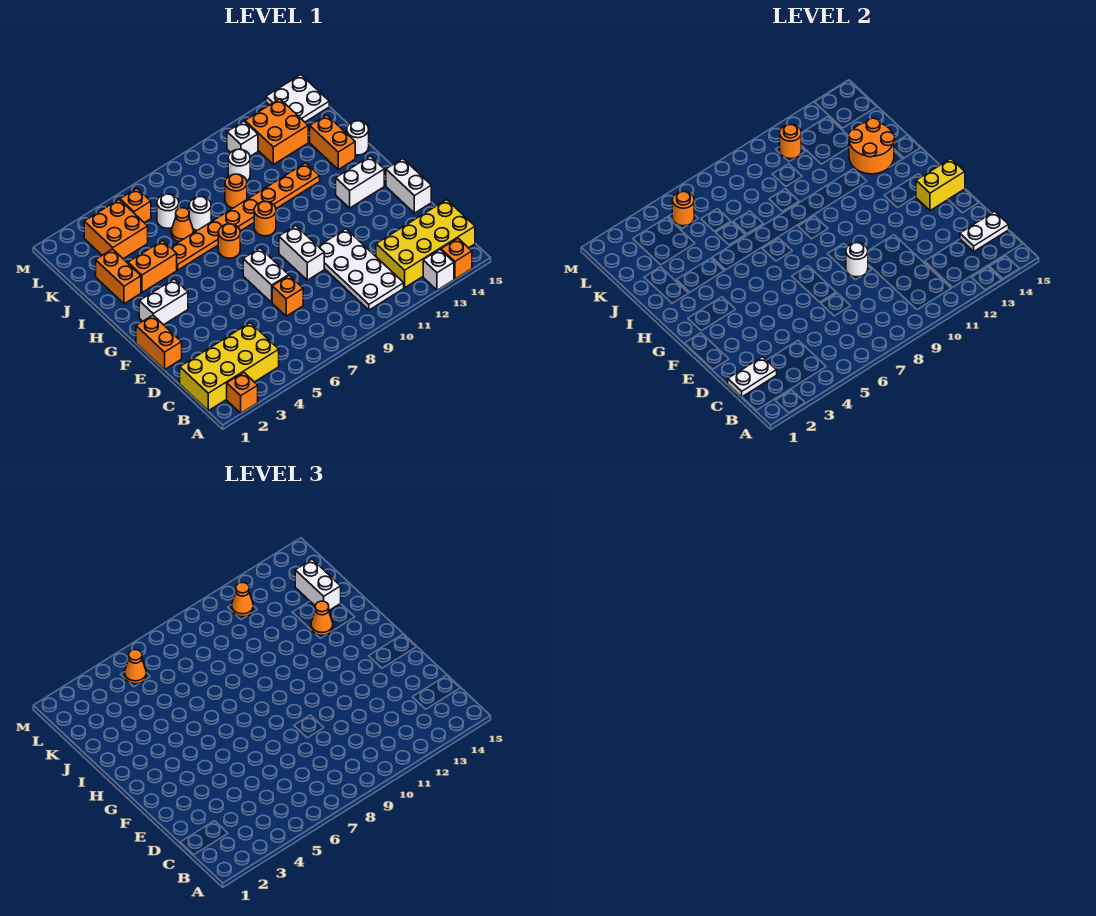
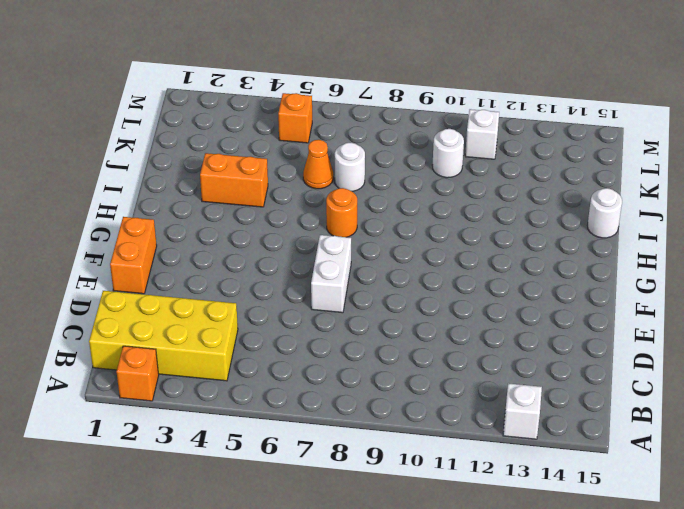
none -> orange brick A14 level 1
none -> white plate B10:E11 level 1
none -> yellow brick B12:C15 level 1
none -> orange brick D7 level 1

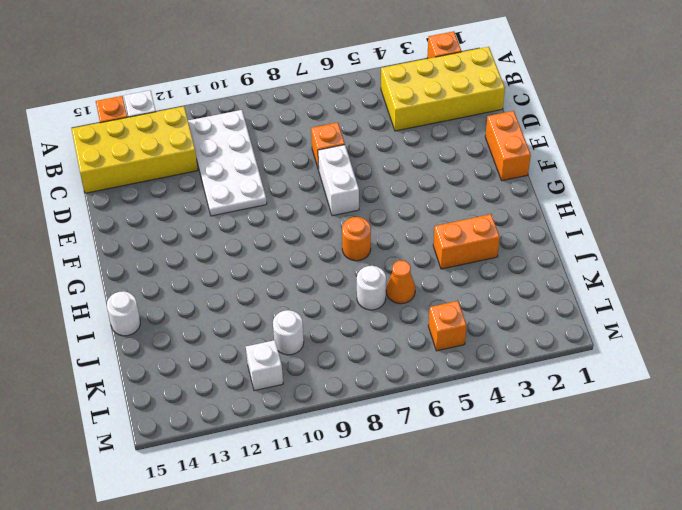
none -> white brick E9:F9 level 1
none -> white brick E15:F15 level 1
none -> white brick G2:G3 level 1
none -> white brick G13:G14 level 1

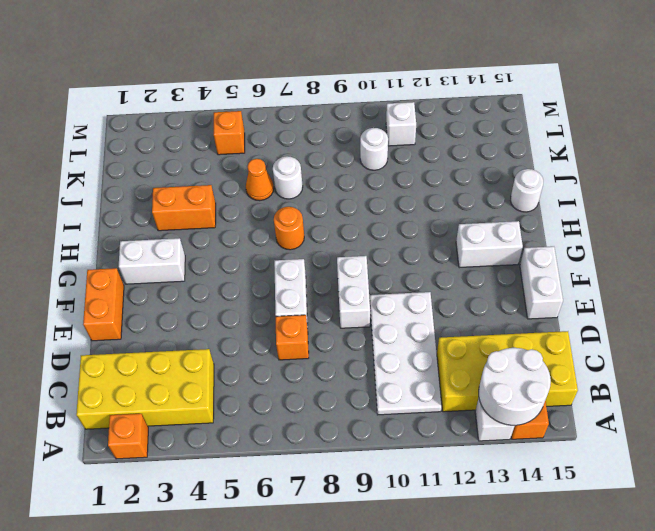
white round brick A13:B14 level 2 -> none
none -> orange round brick H9 level 1
none -> orange brick I2:J2 level 1
none -> orange plate I5:I12 level 1
none -> orange brick I14:J14 level 1

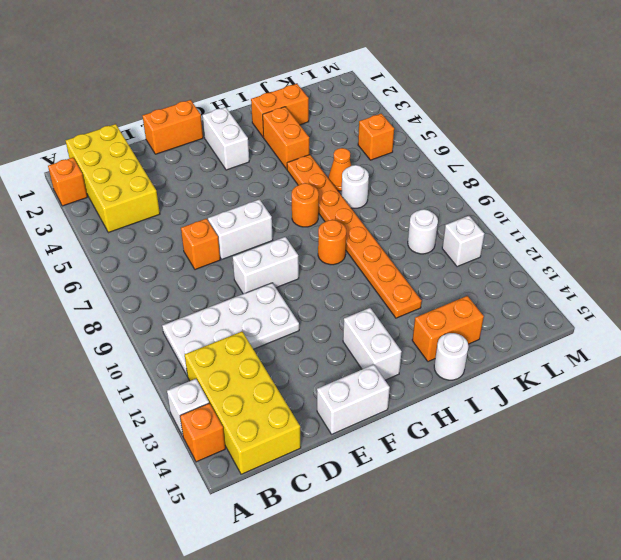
none -> orange round brick J9 level 1
none -> orange brick K3:L4 level 1
none -> white round brick K6 level 1
none -> orange brick K12:L13 level 1

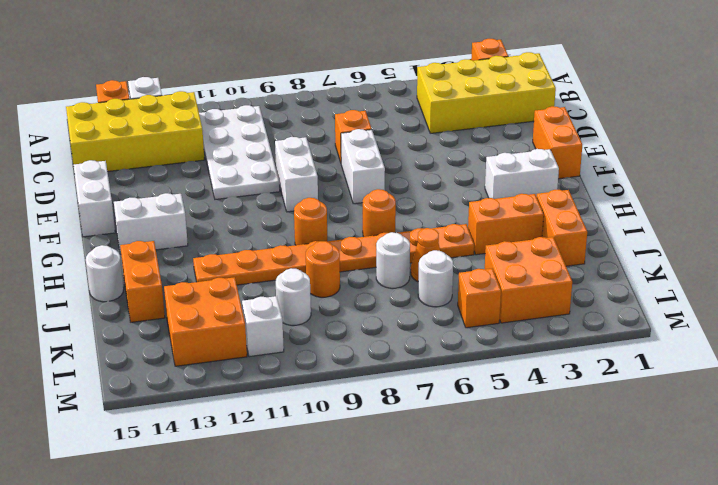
none -> white plate L14:M15 level 1
none -> white plate C1:C2 level 2
none -> white plate C14:C15 level 2
none -> white round brick E9 level 2

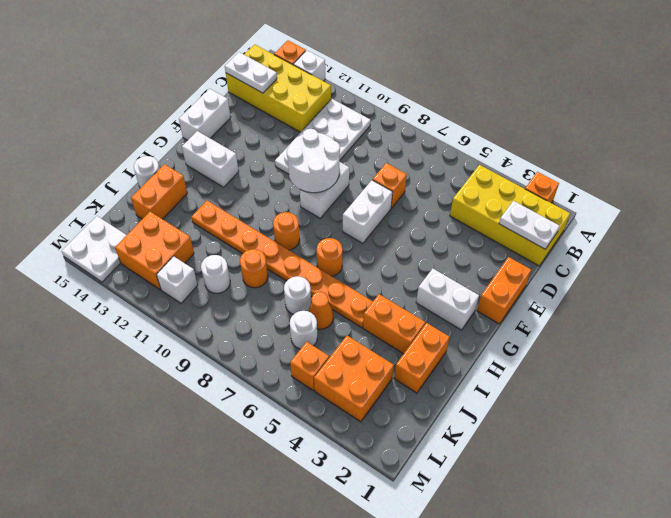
white round brick E9:F10 level 2 -> white round brick E9 level 2
none -> yellow brick F14:F15 level 2
none -> orange round brick I13:J14 level 2
none -> orange round brick L5 level 2
none -> orange round brick L11 level 2

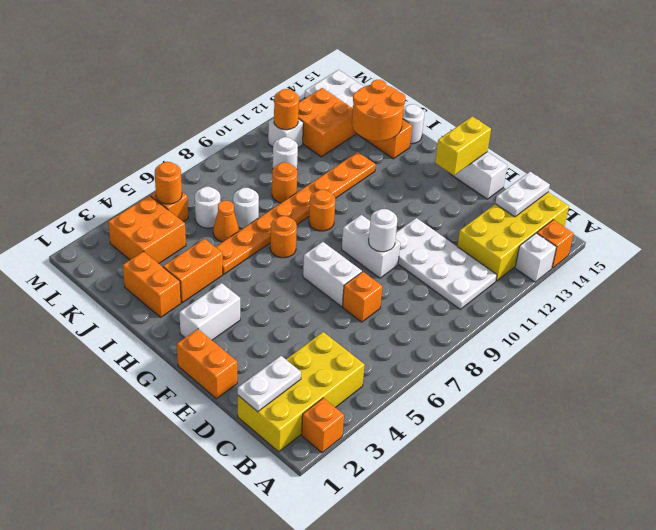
none -> white brick G13:G14 level 1
none -> orange cone I13 level 3
none -> white brick J14:K14 level 3
none -> orange cone L5 level 3

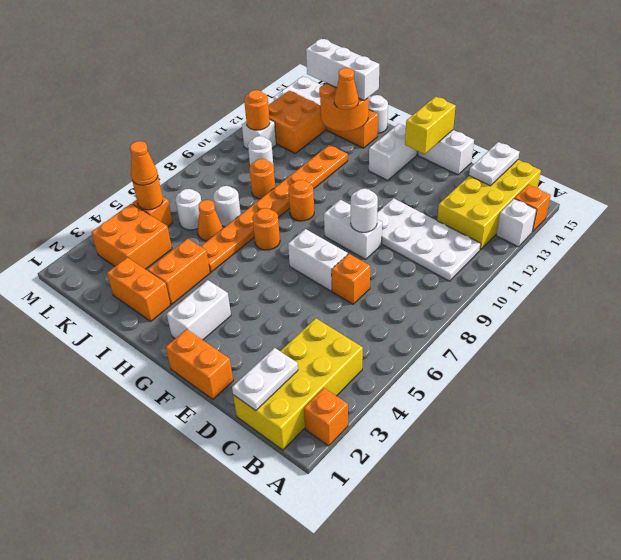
white brick I14:K14 level 3 -> white brick J14:K14 level 3
none -> orange cone L11 level 3

